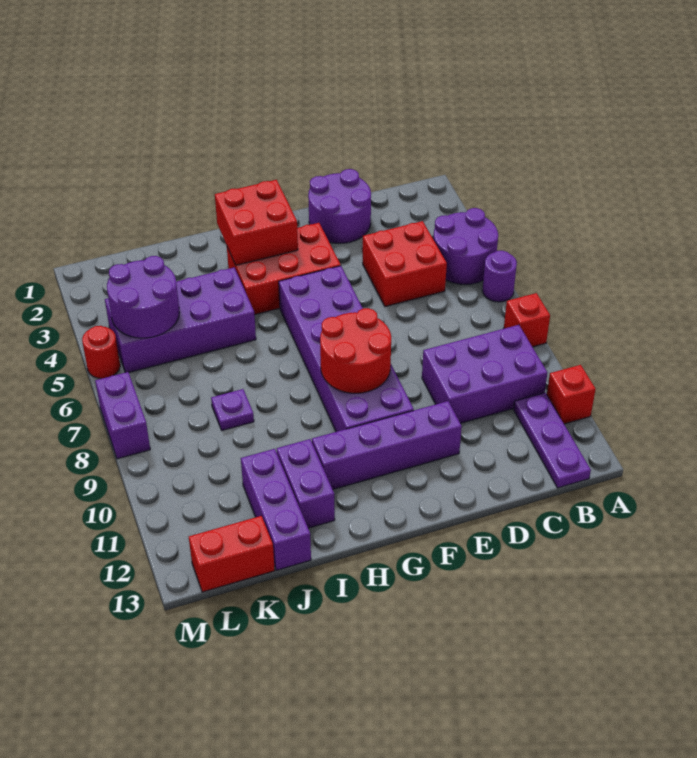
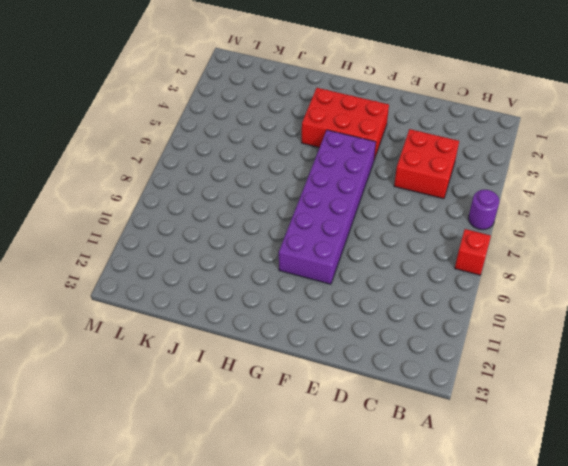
none -> purple round brick A4:B5 level 1
none -> red brick A11 level 1
none -> purple brick B9:D10 level 1

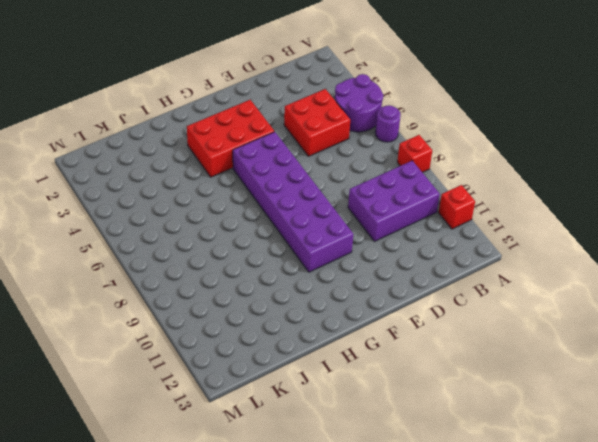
none -> purple plate B11:B13 level 1
none -> purple round brick D1:E2 level 1
none -> purple brick E11:H11 level 1

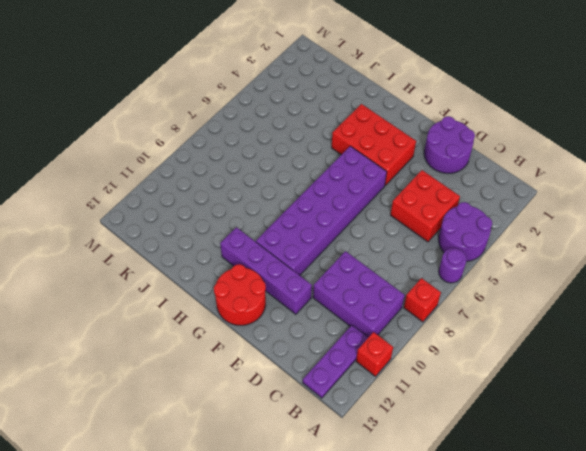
red round brick F12:G13 level 1 -> red round brick F8:G9 level 2
none -> purple brick I4:L5 level 1
none -> purple brick I11:I12 level 1
none -> purple plate J8 level 1

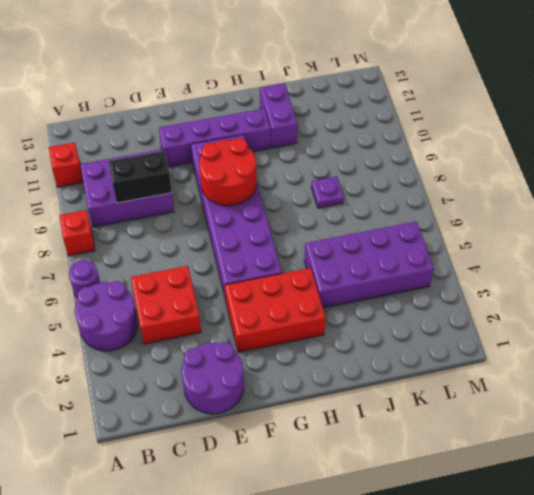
black brick C9:D9 level 2 -> none
none -> purple plate B11:B13 level 1
none -> purple brick J11:J13 level 1
none -> red brick K13:L13 level 1

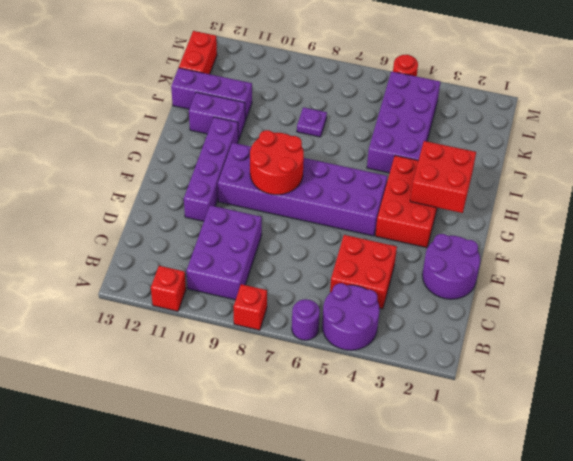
none -> purple plate B11:B13 level 1
none -> purple brick M7:M8 level 1
none -> purple round brick K4:L5 level 2

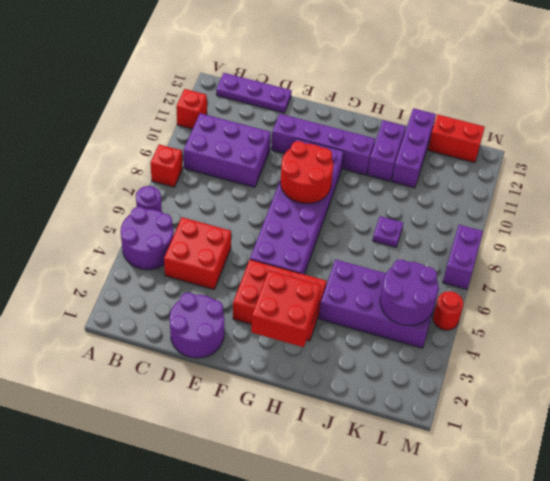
purple plate B13:D13 level 1 -> purple plate B11:B13 level 1

